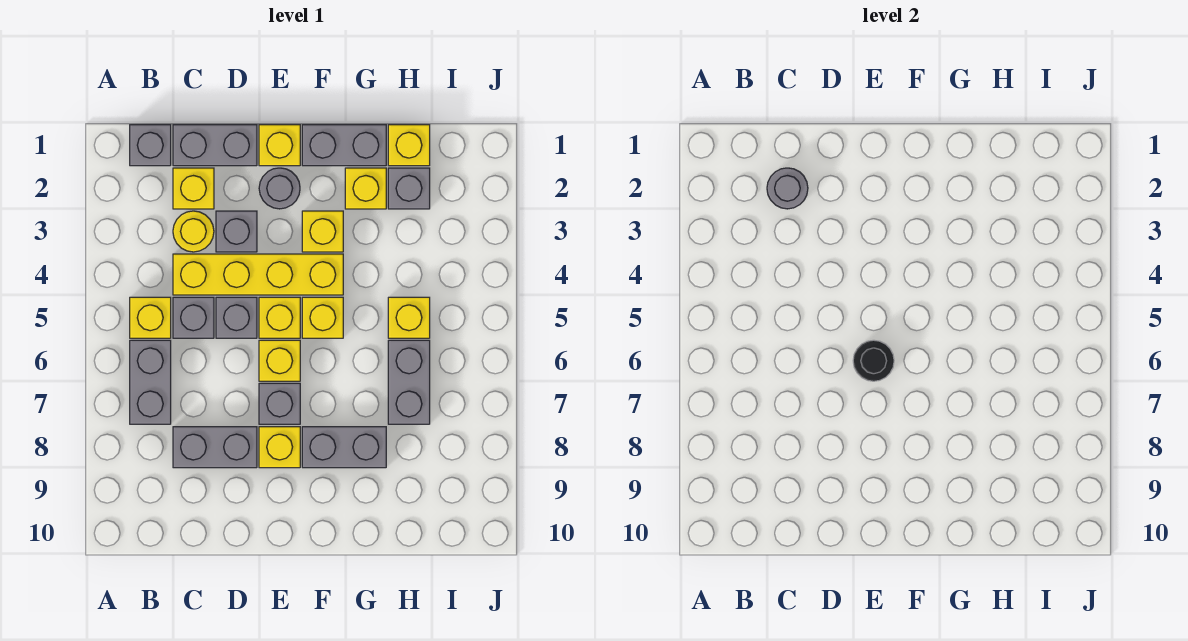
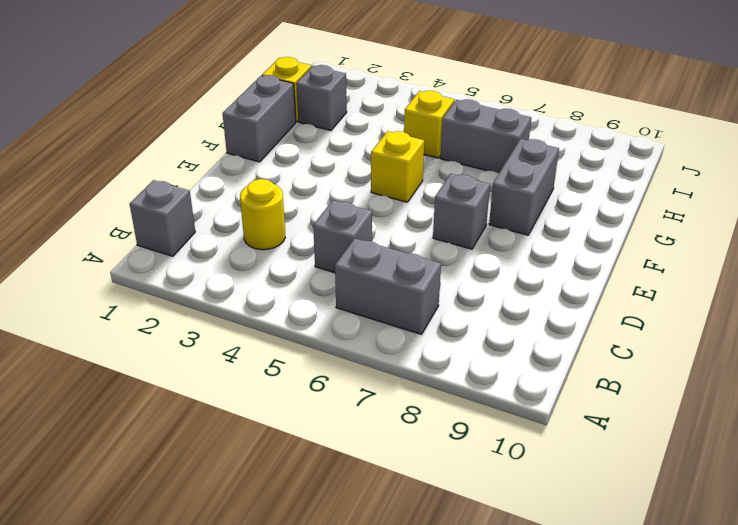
none -> yellow brick B5 level 1
none -> grey brick C1:D1 level 1
none -> yellow brick C2 level 1

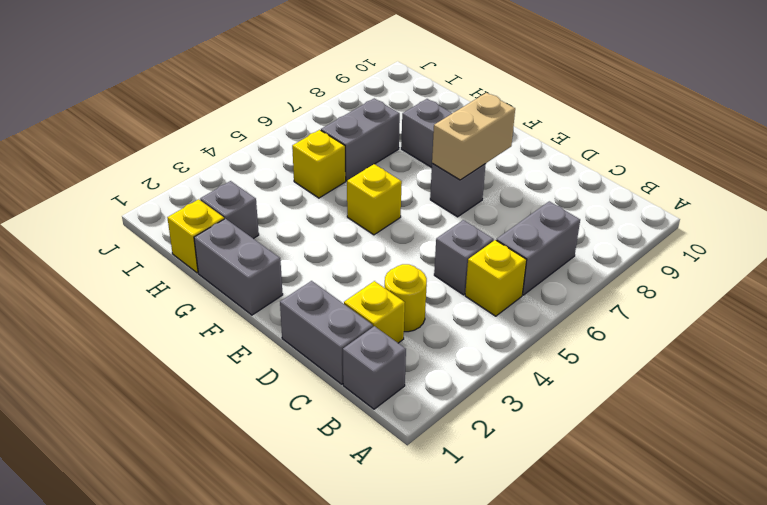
tan brick E7:E8 level 2 -> none
none -> yellow brick C4:F4 level 1
none -> grey brick C8:D8 level 1
none -> grey brick D3 level 1

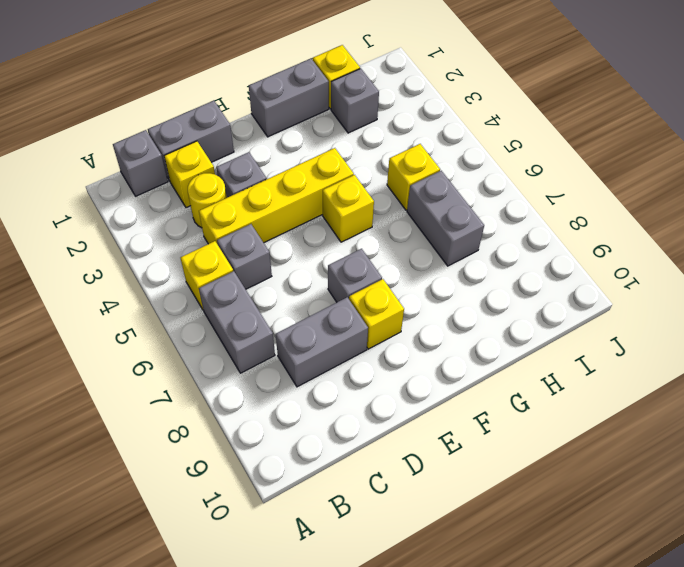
none -> grey brick D5 level 1
none -> yellow brick E1 level 1
none -> grey round brick E2 level 1

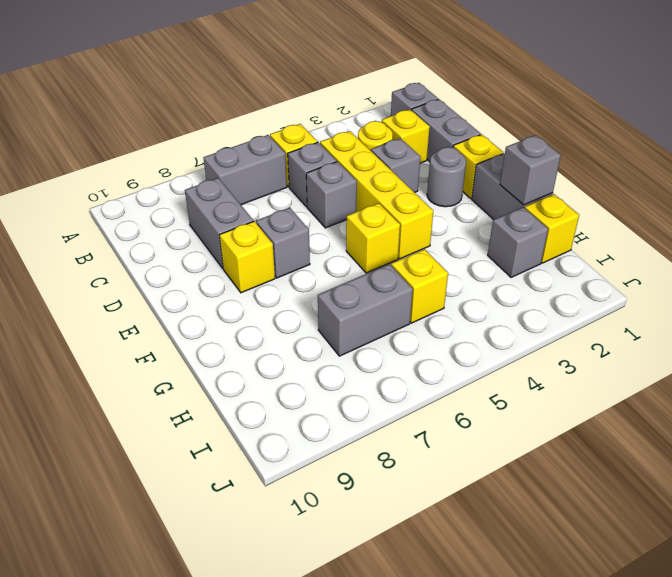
grey brick G1 level 2 -> none
none -> yellow brick E5 level 1
none -> yellow brick E6 level 1
none -> yellow brick F3 level 1

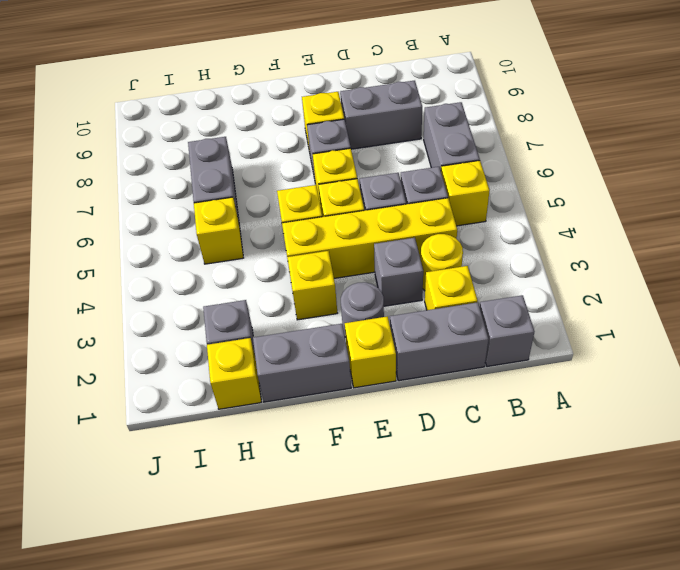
none -> grey brick F8:G8 level 1
none -> yellow brick G2 level 1
none -> grey round brick C2 level 2

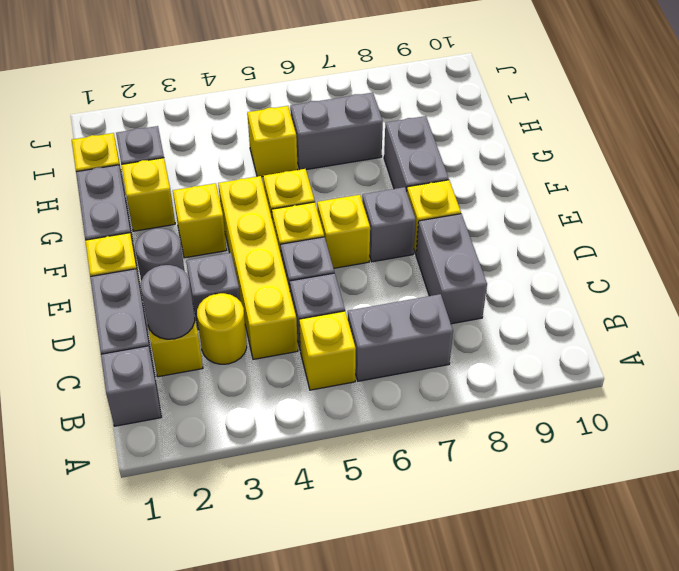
none -> black round brick E6 level 2

